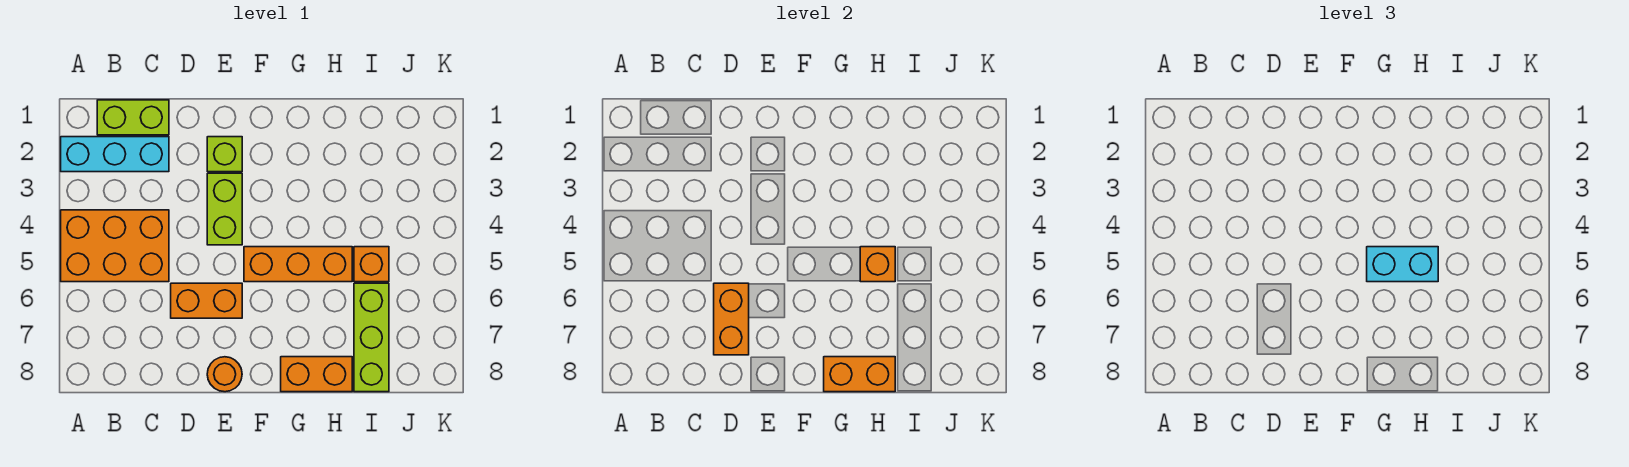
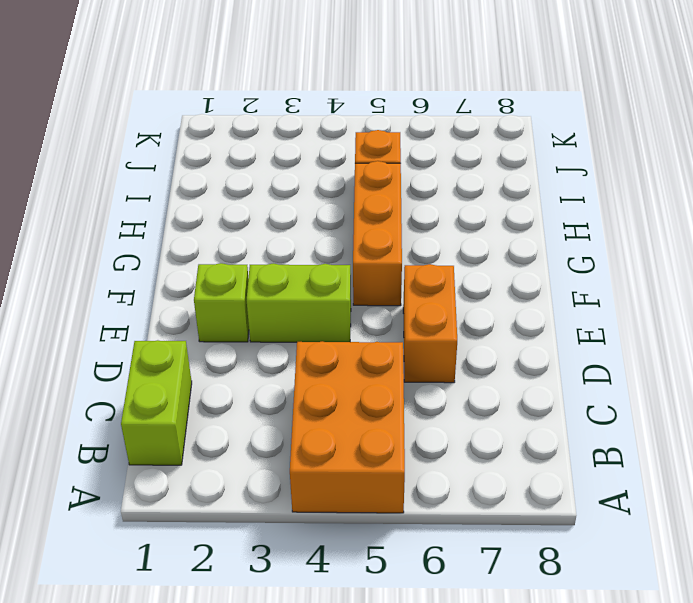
none -> cyan brick A2:C2 level 1
none -> orange round brick E8 level 1
none -> orange brick G8:H8 level 1

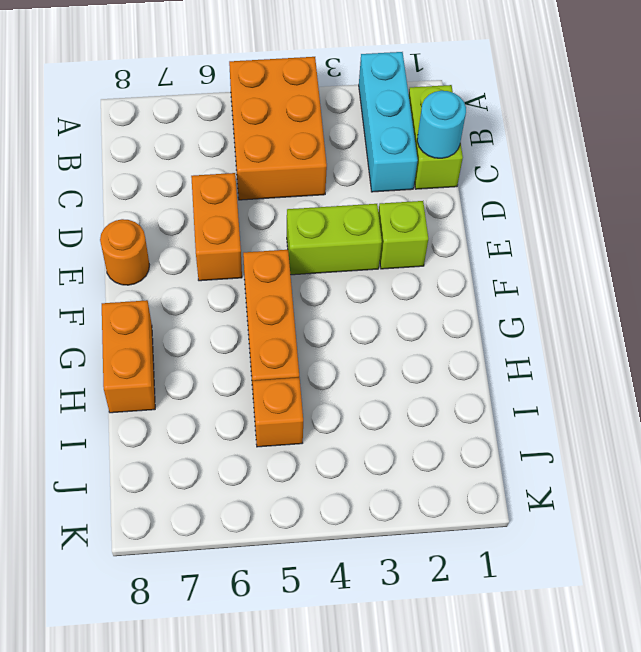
cyan round brick C1 level 2 -> none
none -> lime brick I6:I8 level 1
none -> orange brick D6:D7 level 2
none -> orange brick G8:H8 level 2

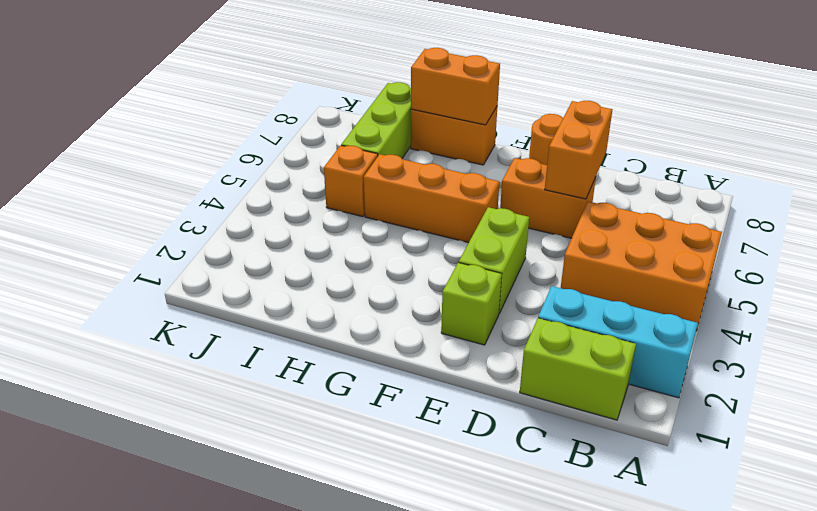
none -> orange brick H5 level 2
none -> cyan brick G5:H5 level 3

